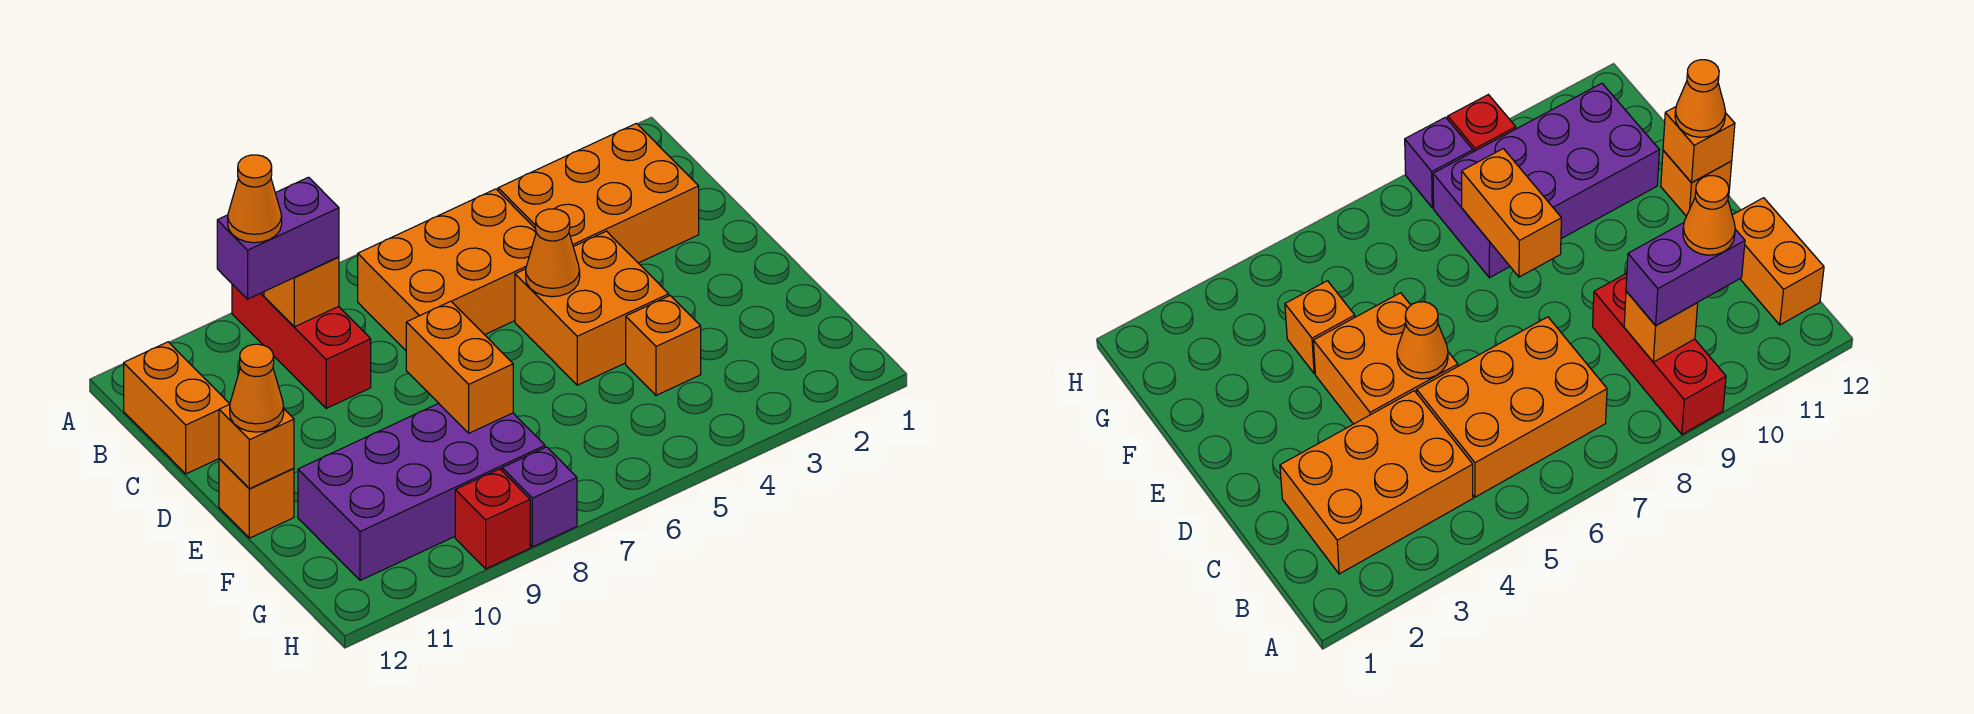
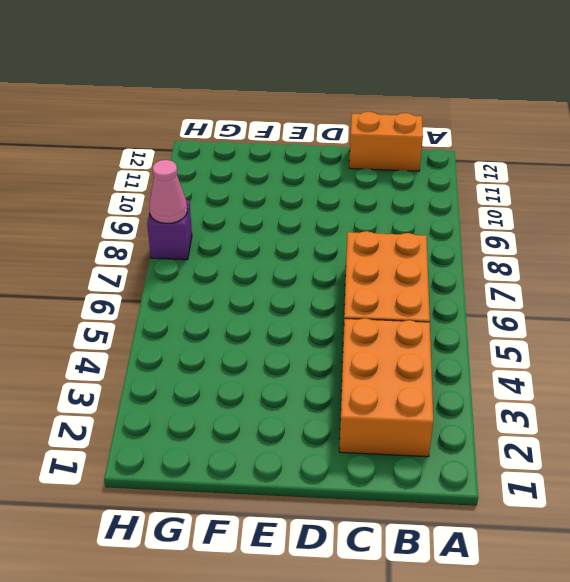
pink cone H8 level 2 -> none
none -> red brick A9:C9 level 1
none -> orange brick D4:E5 level 1
none -> orange brick E12 level 1

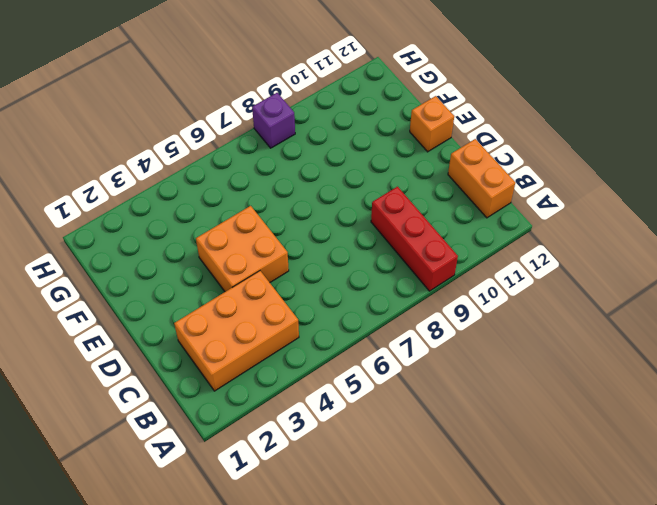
none -> orange brick B5:C7 level 1
none -> orange brick F4 level 1
none -> purple brick F8:G11 level 1

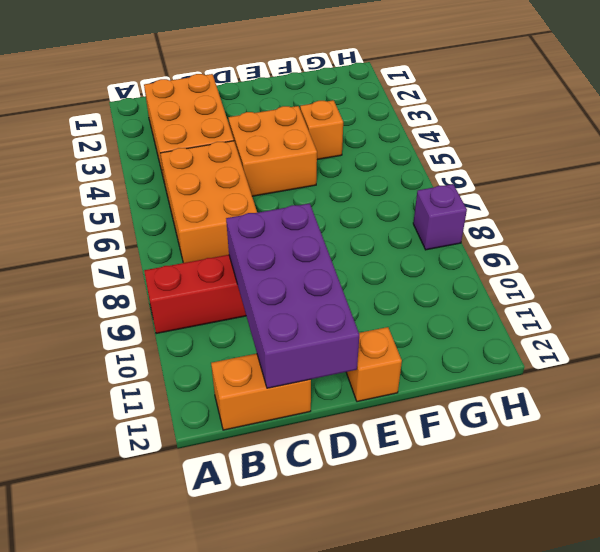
purple brick C9:D12 level 2 -> purple brick F8:G11 level 1
none -> red brick H9 level 1
none -> orange brick B9 level 2
none -> orange cone D5 level 2

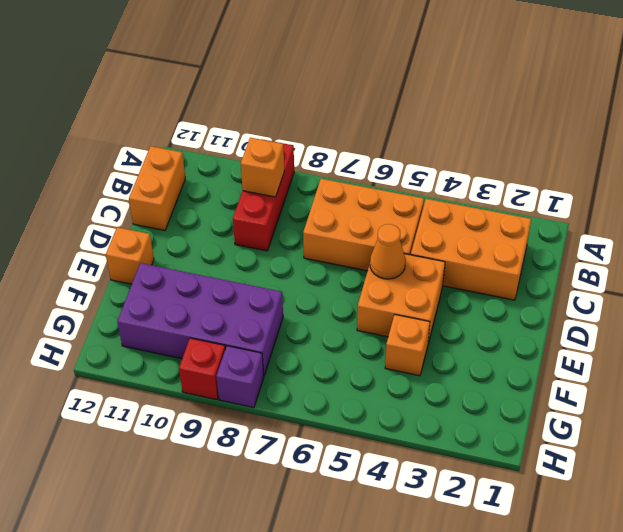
none -> orange brick E8:F8 level 2
none -> orange brick E12 level 2
none -> purple brick B9:B10 level 3

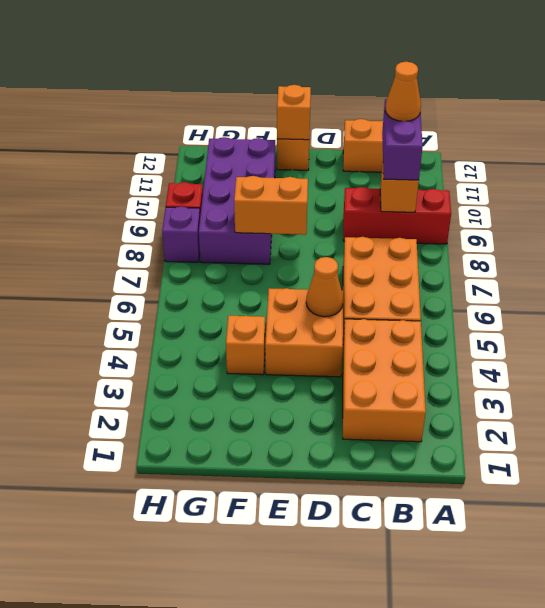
none -> orange cone E12 level 3

